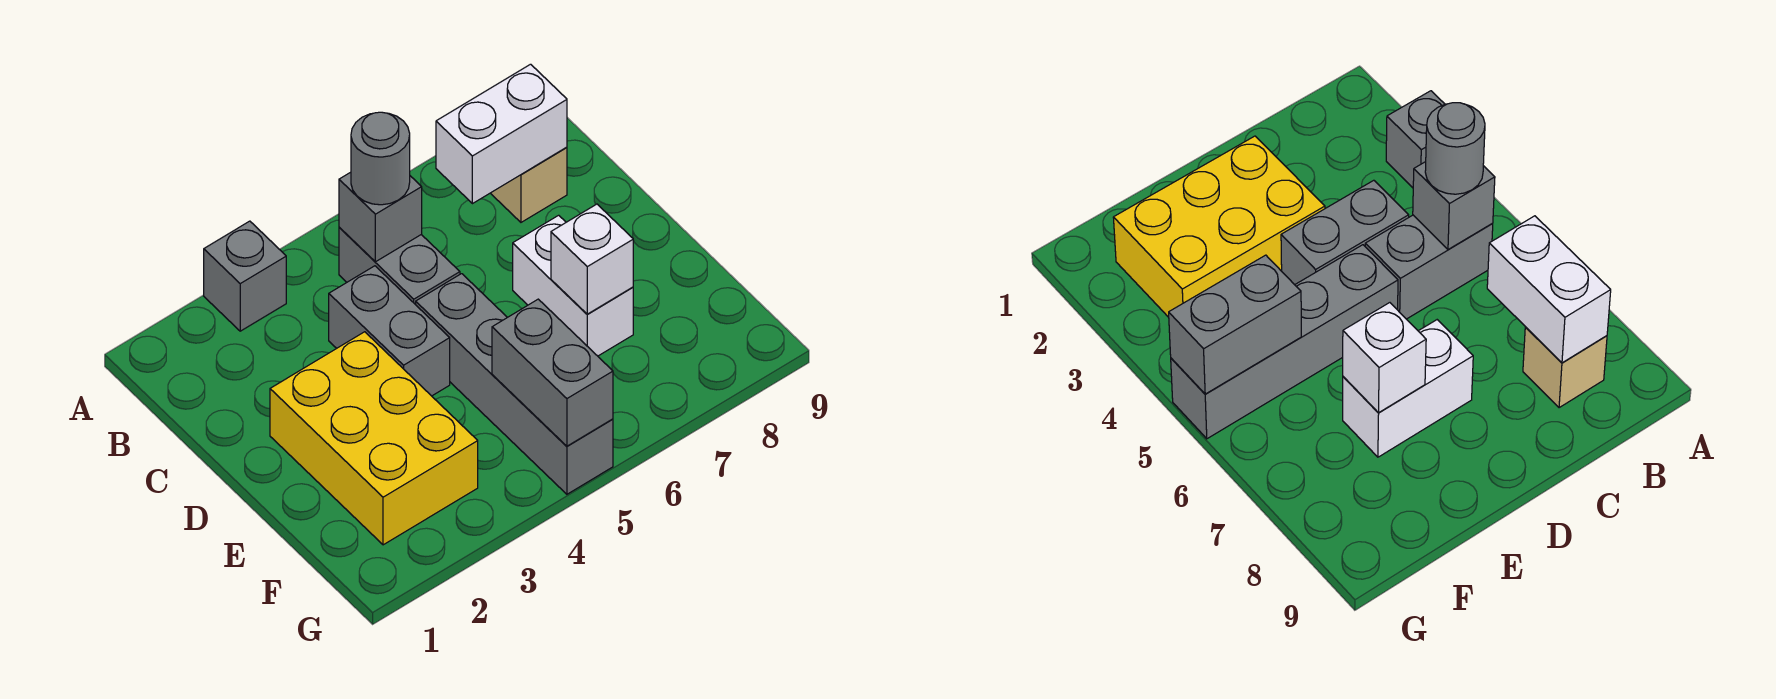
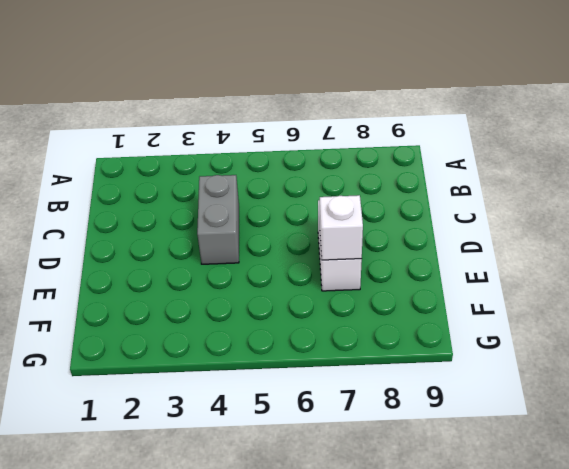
none -> grey brick A3 level 1
none -> grey brick B5:C5 level 1
none -> tan brick B8 level 1

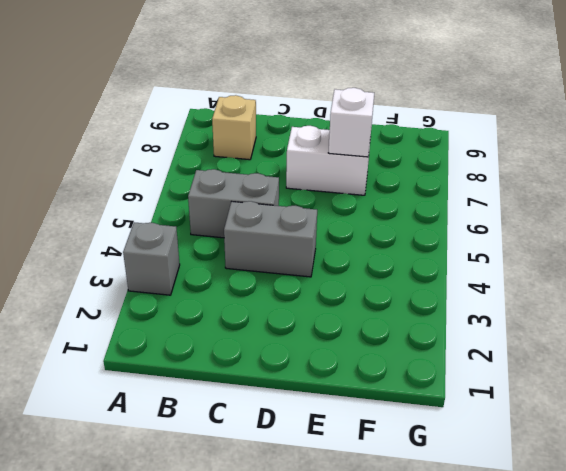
none -> yellow brick D2:F3 level 1
none -> grey brick D5:G5 level 1
none -> grey brick B5 level 2

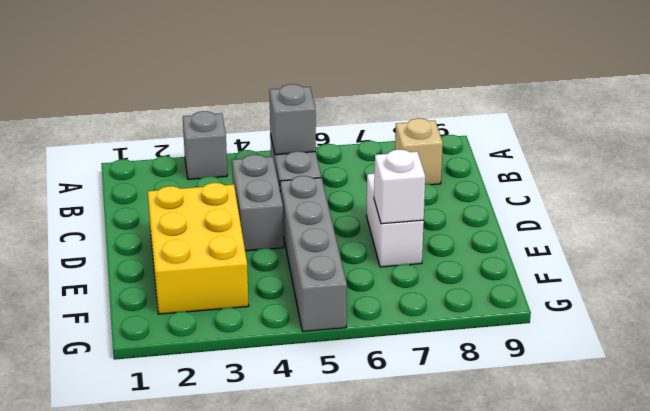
none -> white brick B7:B8 level 2
none -> grey brick F5:G5 level 2
none -> grey round brick B5 level 3

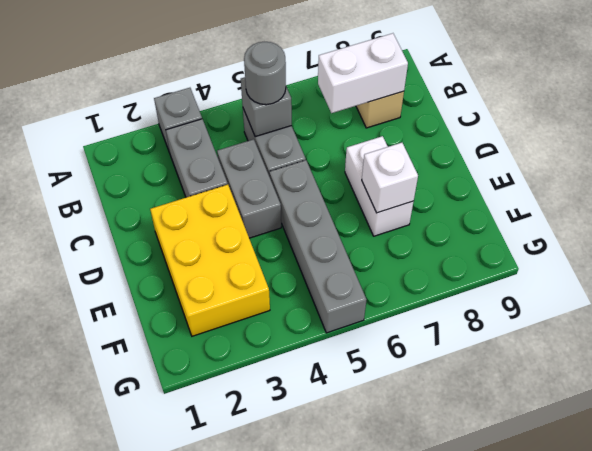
grey brick B3:C3 level 1 -> grey brick F5:G5 level 2

